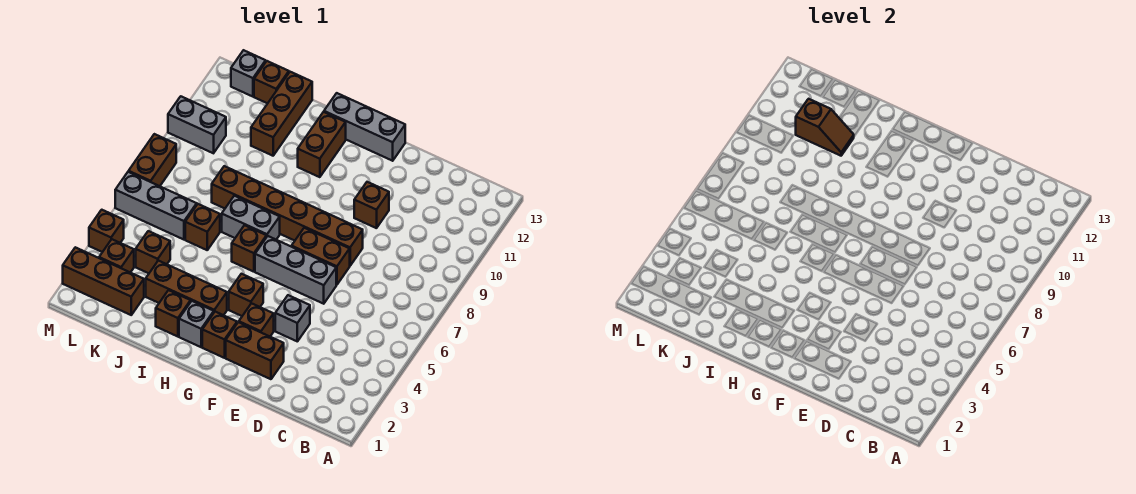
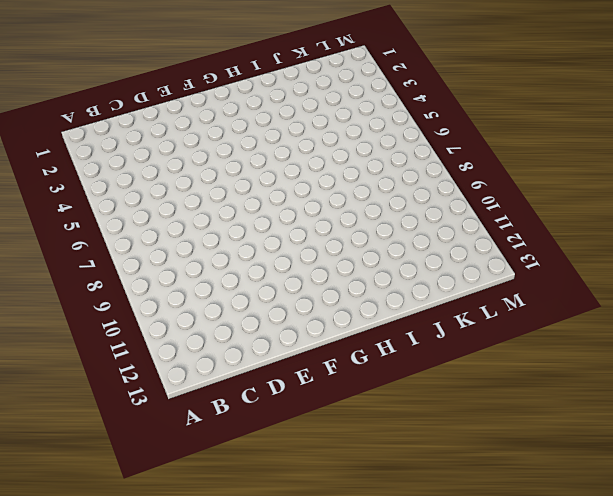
none -> brown brick E2:F2 level 1
none -> grey brick E4 level 1
none -> grey brick E6:G6 level 1

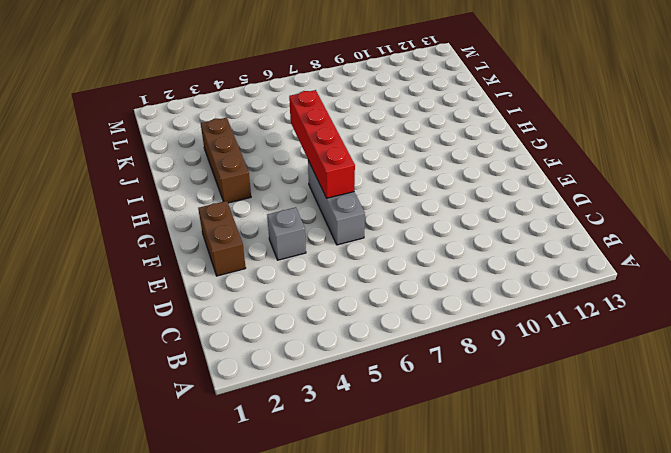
red brick F6:I6 level 2 -> none
none -> brown brick E7:F7 level 1
none -> brown brick E8:J8 level 1
none -> brown brick E10 level 1

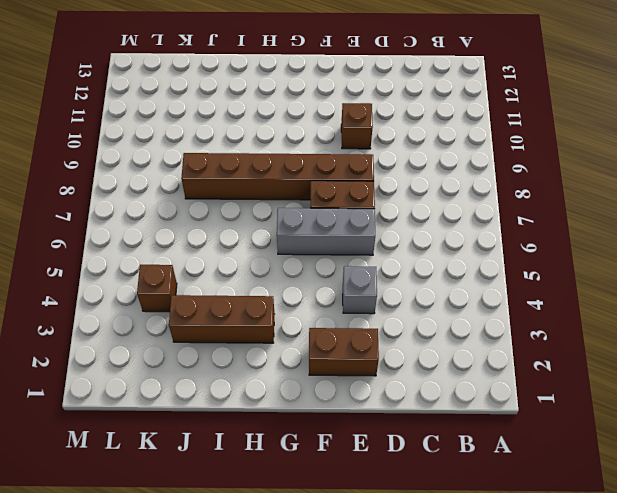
none -> brown brick F3 level 1
none -> grey brick F13:H13 level 1
none -> brown brick G2 level 1

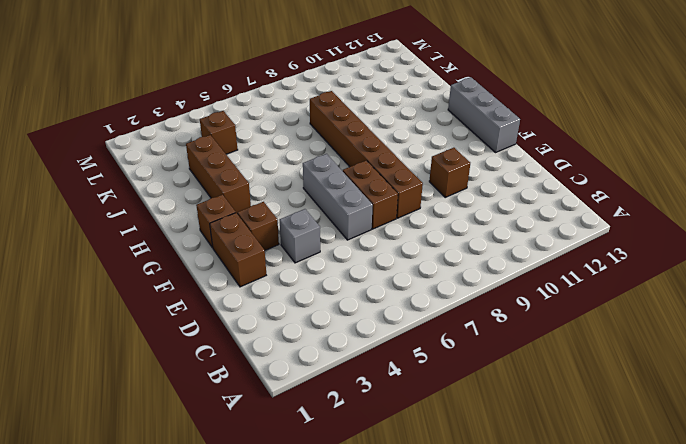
none -> brown brick G4 level 1
none -> grey brick H2 level 1
none -> brown brick H6 level 1

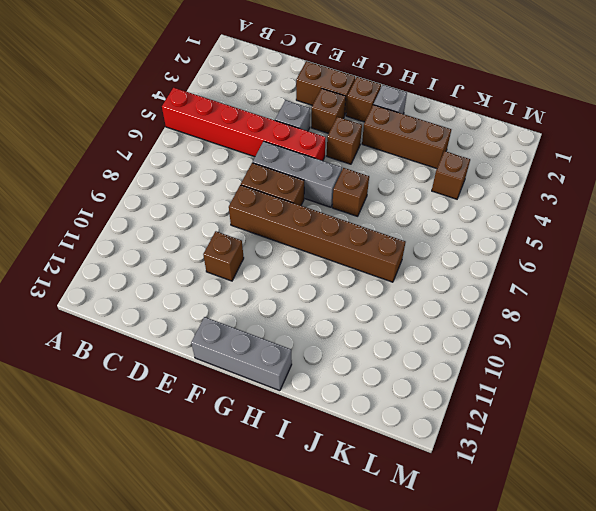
red brick A5:F5 level 1 -> none
none -> grey brick H7:I7 level 1
none -> brown brick H11:H12 level 1
none -> brown brick I2 level 1

